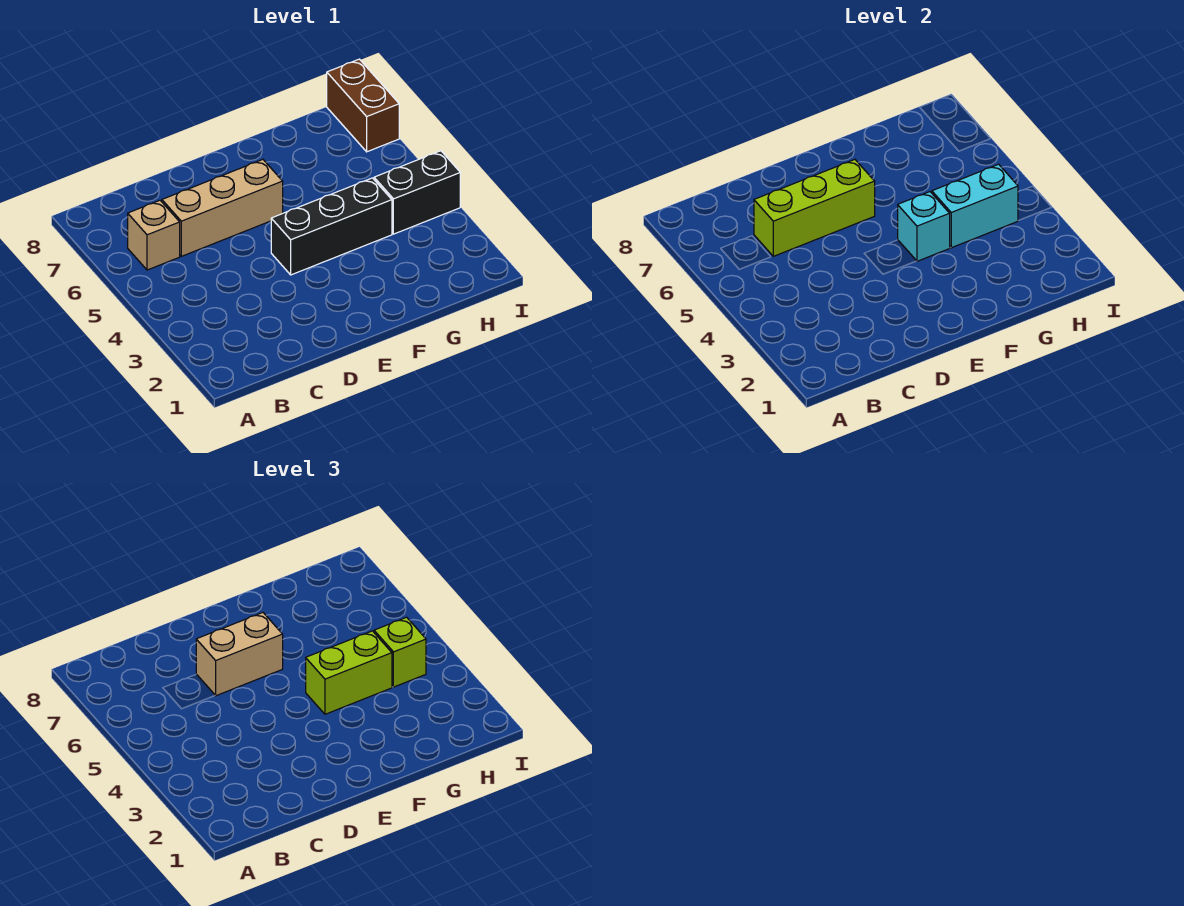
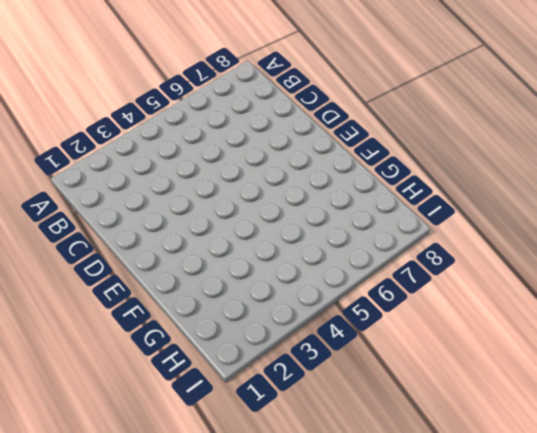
none -> tan brick B6 level 1
none -> tan brick C6:E6 level 1

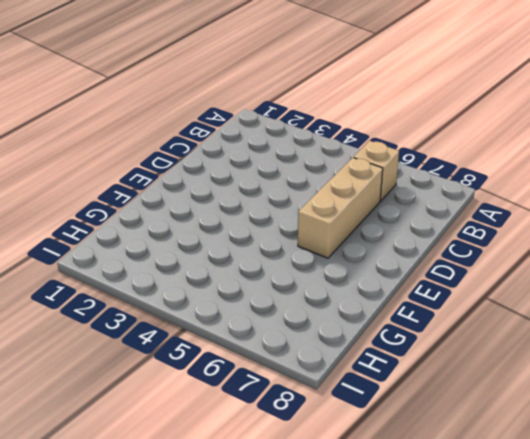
none -> black brick E4:G4 level 1
none -> black brick H4:I4 level 1

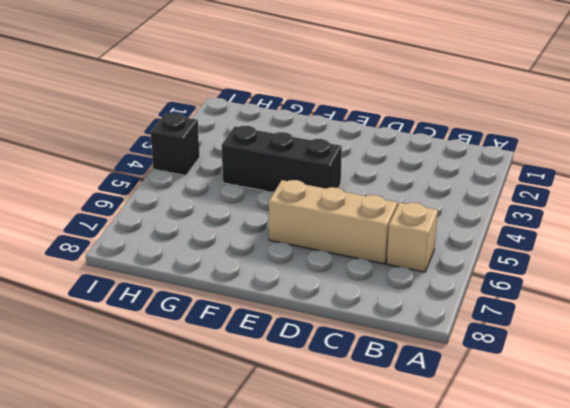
black brick I4 level 1 -> black brick H4:I4 level 1
none -> brown brick I7:I8 level 1
none -> lime brick C6:E6 level 2

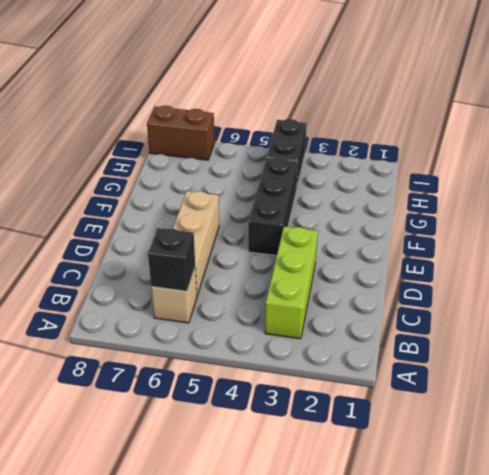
lime brick B3:D3 level 1 -> lime brick C6:E6 level 2
black brick B6 level 2 -> none
none -> cyan brick F4 level 2
none -> cyan brick G4:H4 level 2

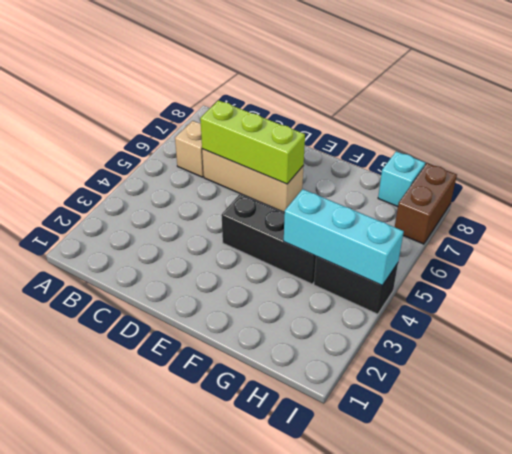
cyan brick G4:I4 level 2 -> cyan brick G4:H4 level 2
cyan brick H8 level 1 -> cyan brick F4 level 2
none -> tan brick D6:E6 level 3
none -> lime brick F4:G4 level 3

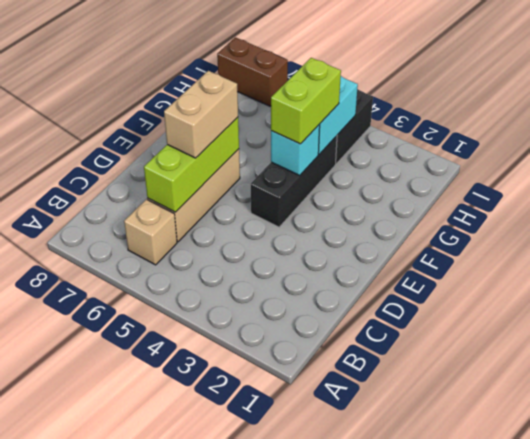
none -> lime brick H4 level 3

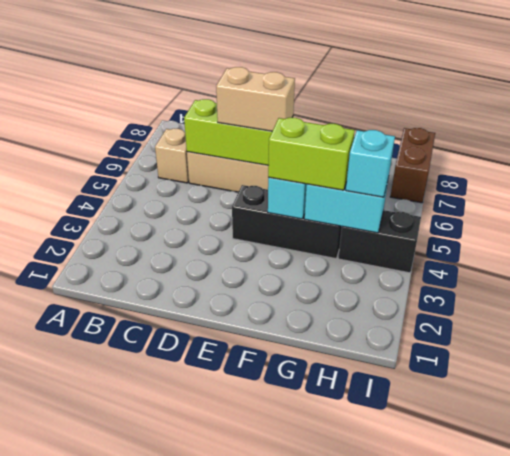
cyan brick H4 level 3 -> lime brick H4 level 3

